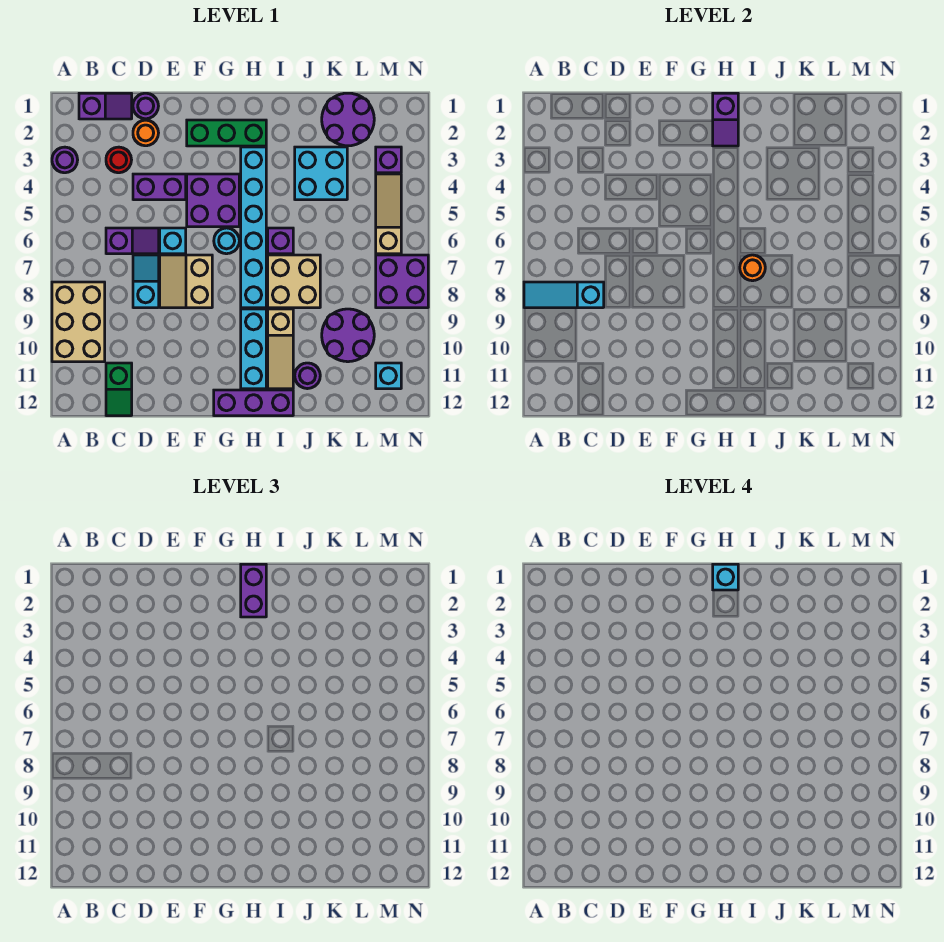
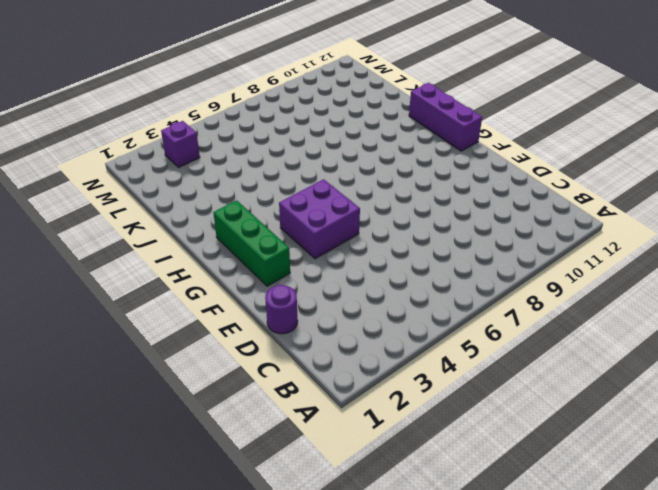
none -> purple round brick A3 level 1
none -> tan brick A8:B10 level 1
none -> purple slope B1:C1 level 1 top B
none -> red round brick C3 level 1

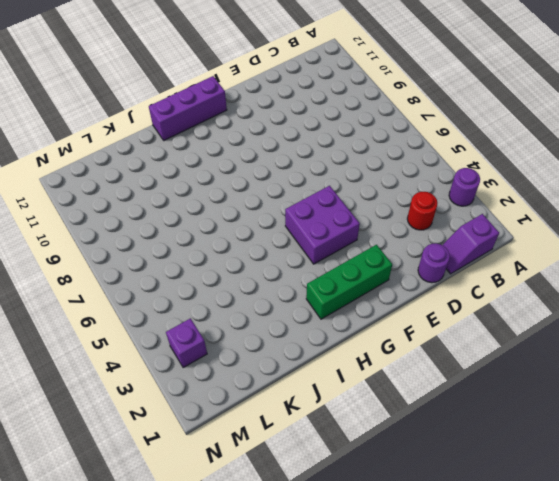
none -> tan brick A8:B10 level 1
none -> purple slope C6:D6 level 1 top C
none -> green slope C11:C12 level 1 top 11
none -> orange round brick D2 level 1

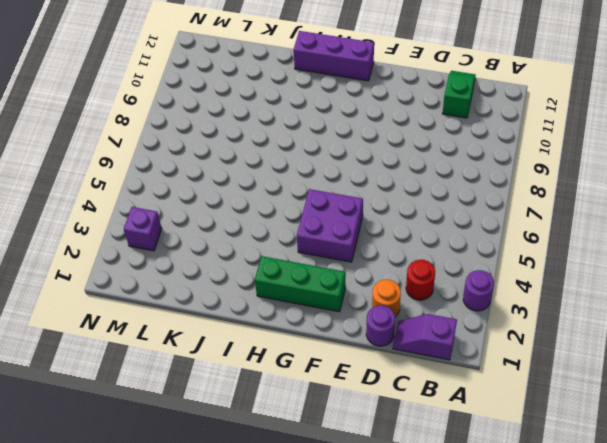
none -> tan brick A8:B10 level 1
none -> purple slope C6:D6 level 1 top C
none -> purple brick D4:E4 level 1
none -> cyan slope D7:D8 level 1 top 8

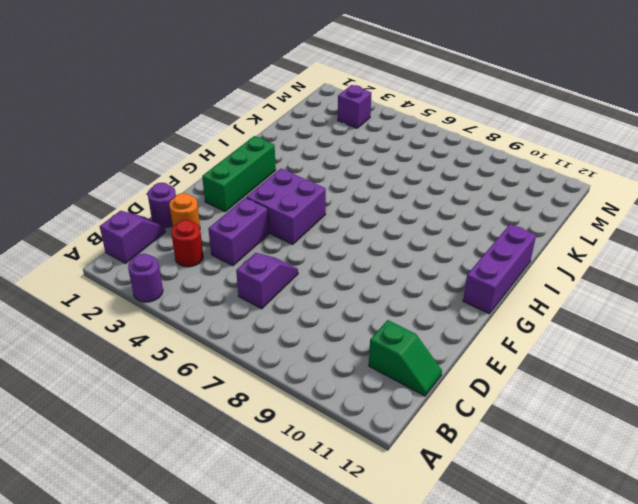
none -> tan brick A8:B10 level 1
none -> cyan slope D7:D8 level 1 top 8
none -> cyan brick E6 level 1
none -> tan slope E7:F8 level 1 top F

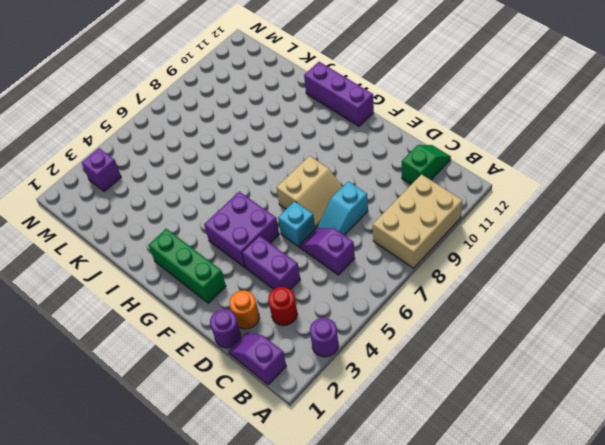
none -> cyan round brick G6 level 1
none -> cyan brick H3:H8 level 1
none -> cyan brick H9:H11 level 1
none -> purple brick I6 level 1

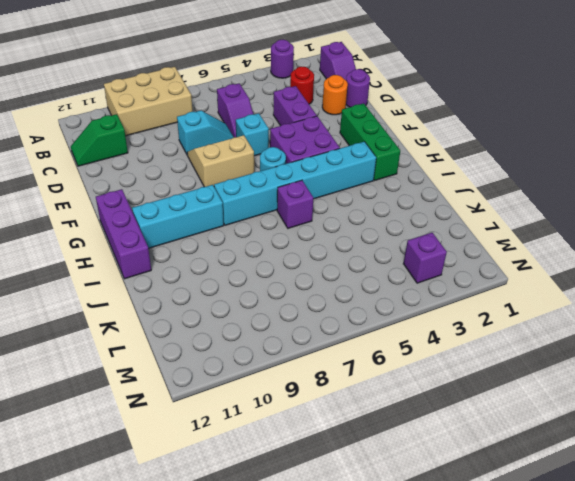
none -> tan brick I7:J8 level 1
none -> tan slope I9:I11 level 1 top 9
none -> cyan brick J3:K4 level 1
none -> purple round brick J11 level 1

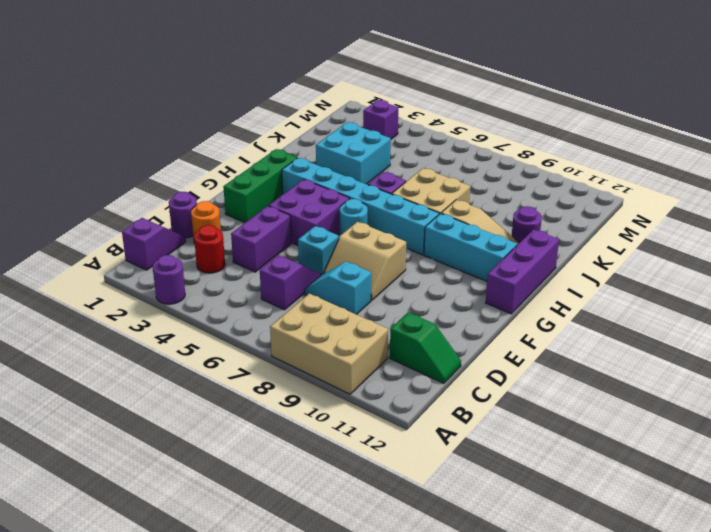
none -> purple round brick K1:L2 level 1
none -> purple round brick K9:L10 level 1
none -> tan slope M4:M6 level 1 top 6
none -> purple brick M7:N8 level 1

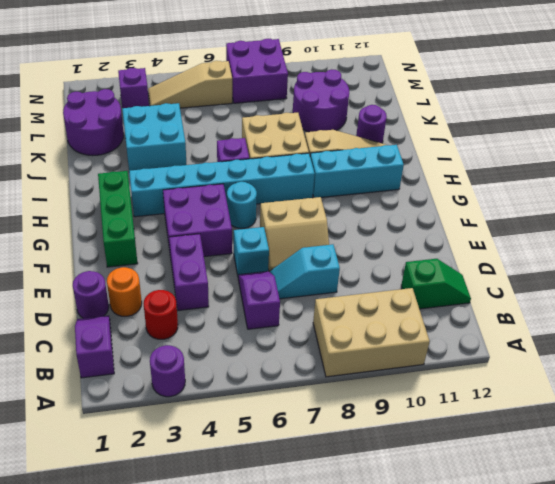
none -> purple brick G12:I12 level 1
none -> cyan brick M11 level 1
none -> cyan slope A8:C8 level 2 top C
none -> purple slope H1:H2 level 2 top 1

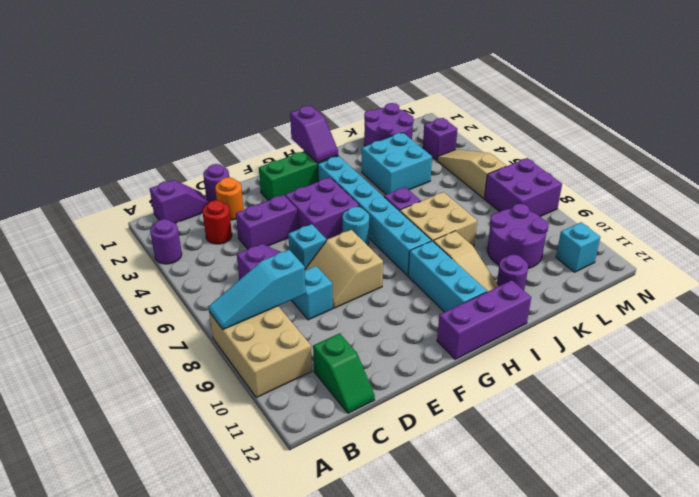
none -> orange round brick I7 level 2
none -> purple brick H1:H2 level 3
none -> cyan brick H1 level 4

